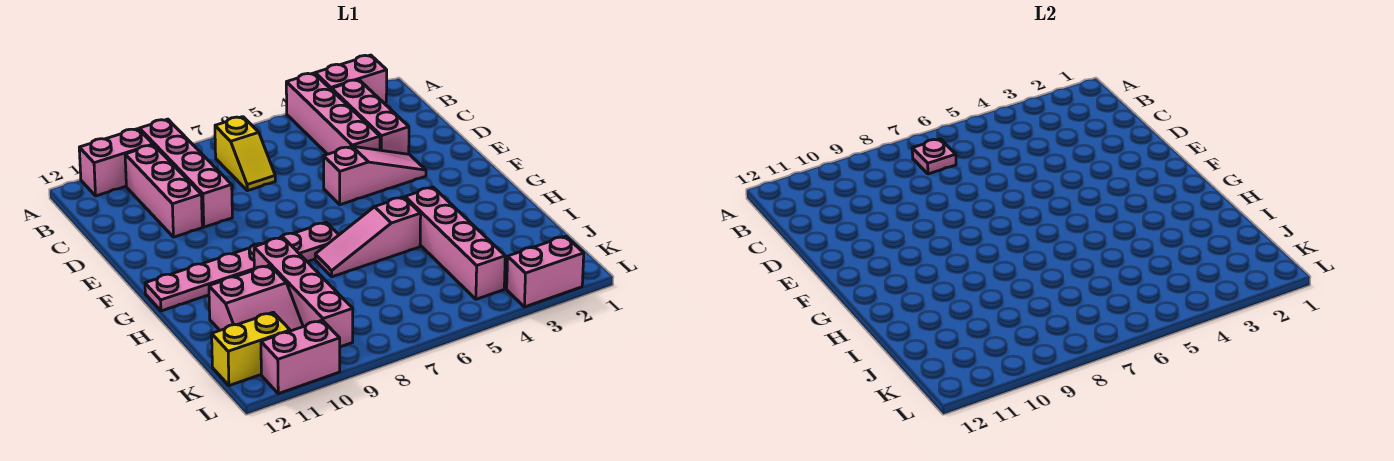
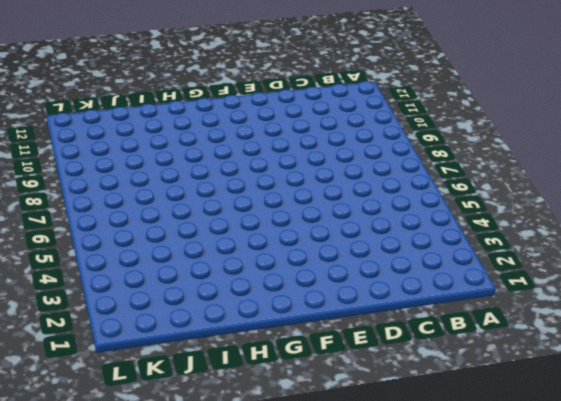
none -> pink brick A2:A3 level 1
none -> pink brick A4:D4 level 1
none -> pink brick A9:D9 level 1

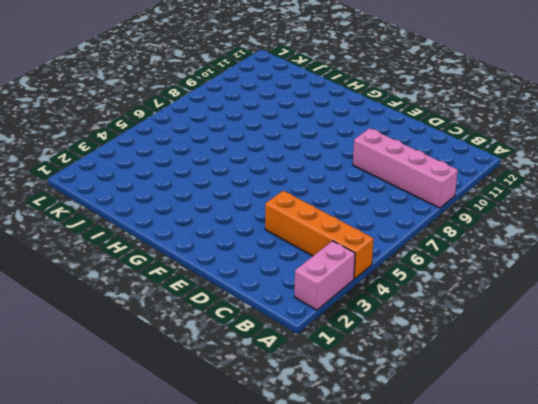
orange brick A4:D4 level 1 -> pink brick A4:D4 level 1
none -> pink brick A10:A11 level 1
none -> pink brick B3:D3 level 1
none -> yellow slope B7:C7 level 1 top B

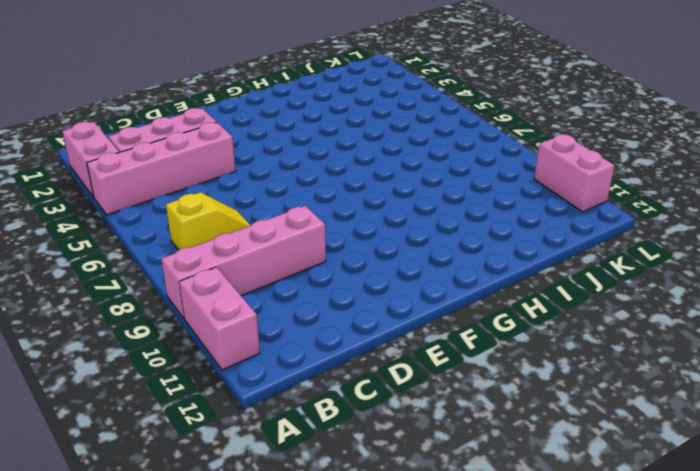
none -> pink brick B10:D10 level 1
none -> pink slope E3:E5 level 1 top 5
none -> pink plate G7:G12 level 1

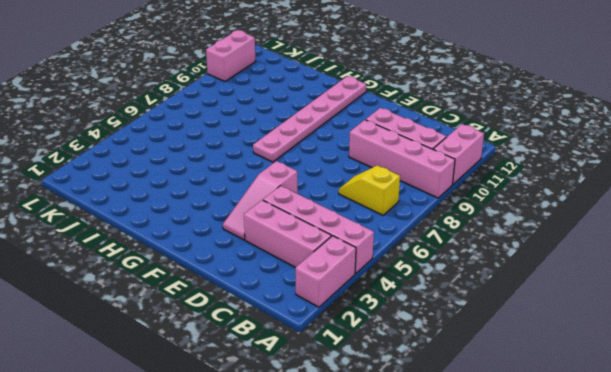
none -> pink brick H4:K4 level 1
none -> pink slope H5:H7 level 1 top 5
none -> pink brick H9:K9 level 1

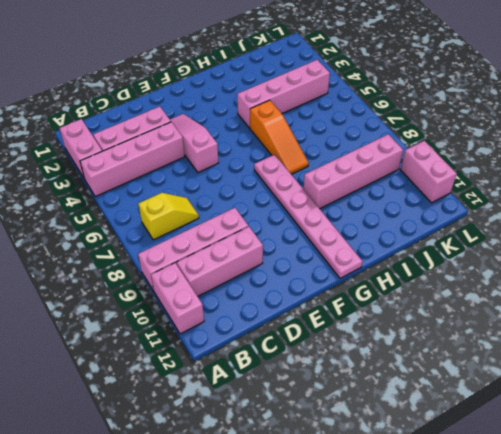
orange slope H5:H7 level 1 top 5 -> pink slope H5:H7 level 1 top 5
none -> pink slope I10:J11 level 1 top I
none -> yellow brick K11:K12 level 1
none -> pink brick L2:L3 level 1

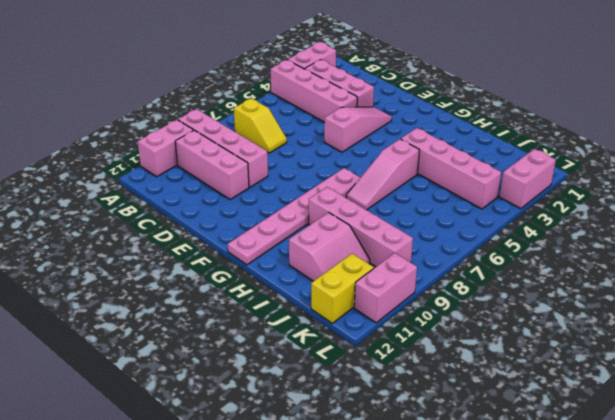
none -> pink plate B7 level 2

